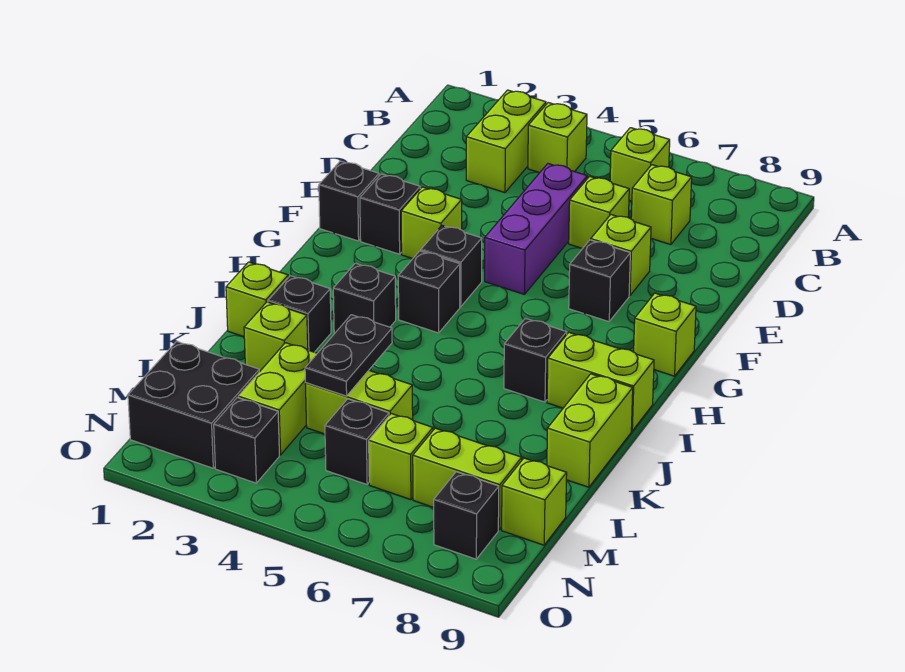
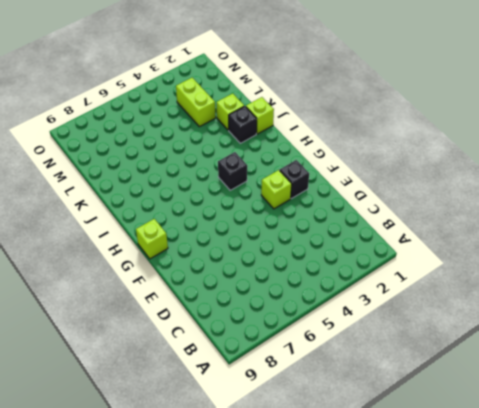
none -> lime brick B3:C3 level 1
none -> lime brick B4 level 1
none -> lime brick B6 level 1
none -> lime brick C7 level 1

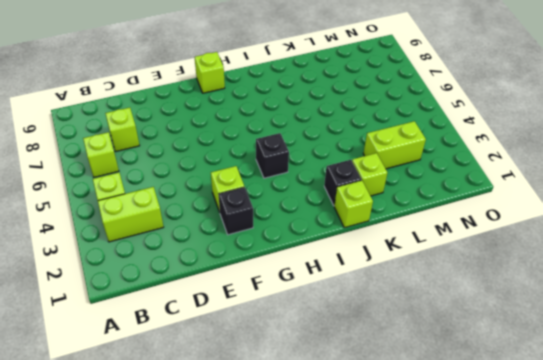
none -> purple brick D5:F5 level 1
none -> lime brick D6 level 1
none -> lime brick E7 level 1
none -> black brick F1 level 1

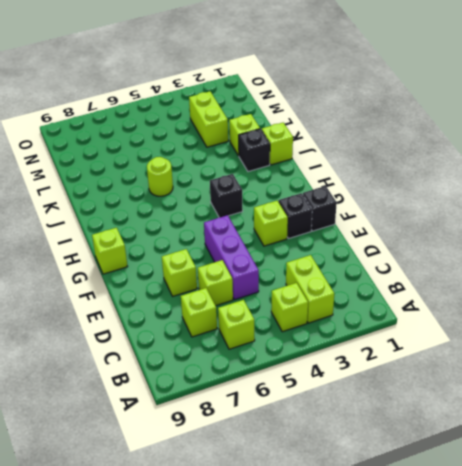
lime round brick J6 level 1 -> none
none -> black brick F7 level 1
none -> black brick G4 level 1
none -> black brick I3 level 1
none -> black brick I7 level 1

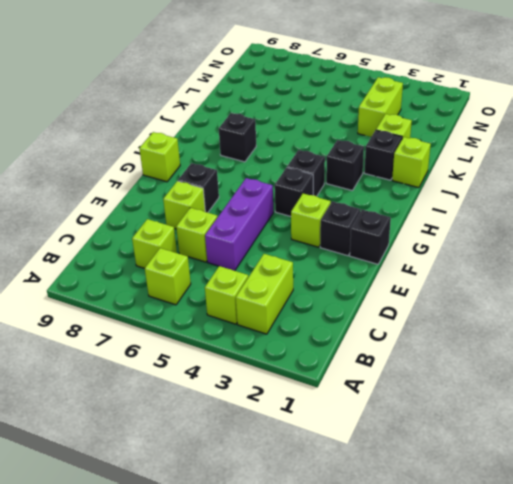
none -> lime brick I8:I9 level 1
none -> lime brick J9:K9 level 1
none -> lime brick L4:L5 level 1
none -> black brick M1:N2 level 1

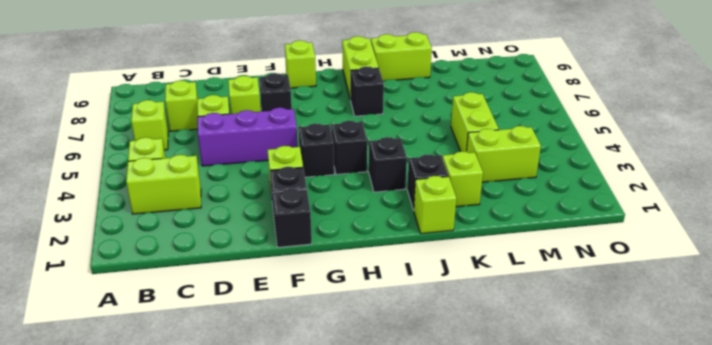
none -> black brick M1:N2 level 1
none -> black brick M5 level 1
none -> lime brick M6 level 1
none -> lime brick M7:M8 level 1

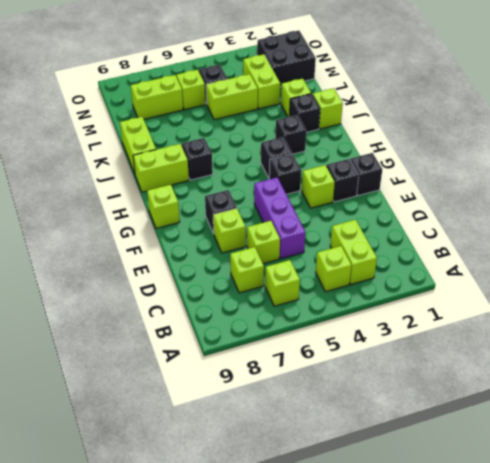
none -> lime brick M9 level 1
none -> black brick N3 level 1
none -> black brick N8 level 1
none -> black plate K4:L4 level 2

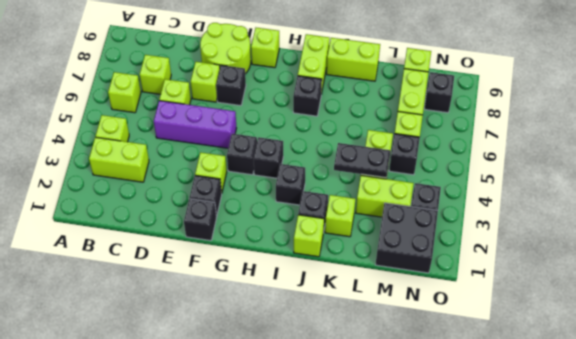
lime round brick E8:F9 level 1 -> none

